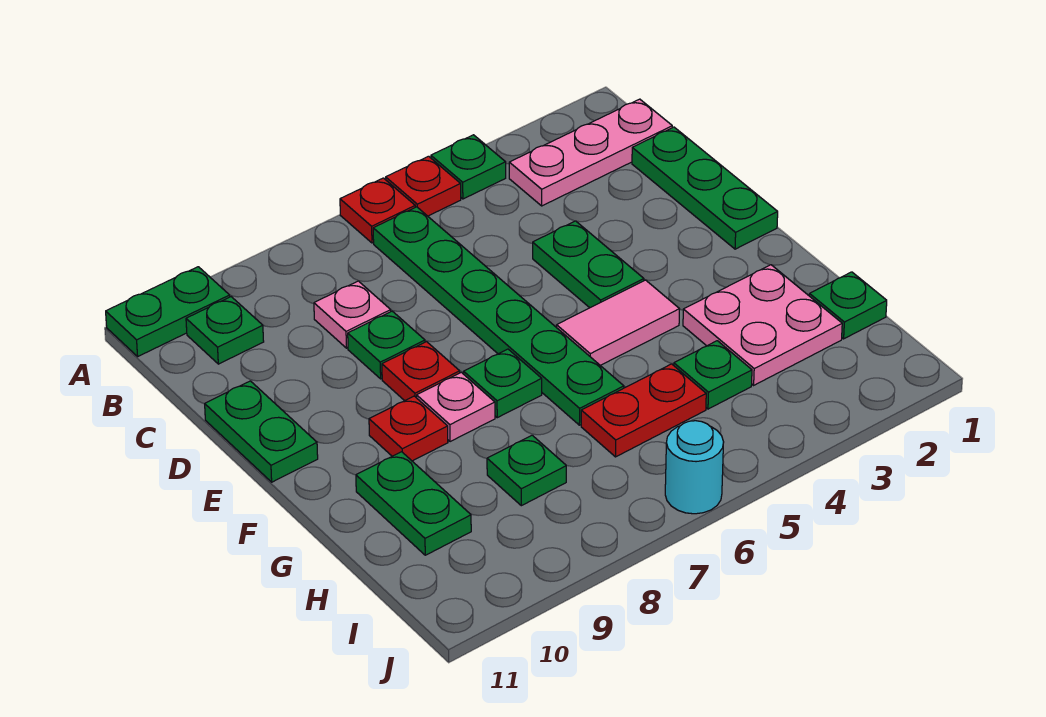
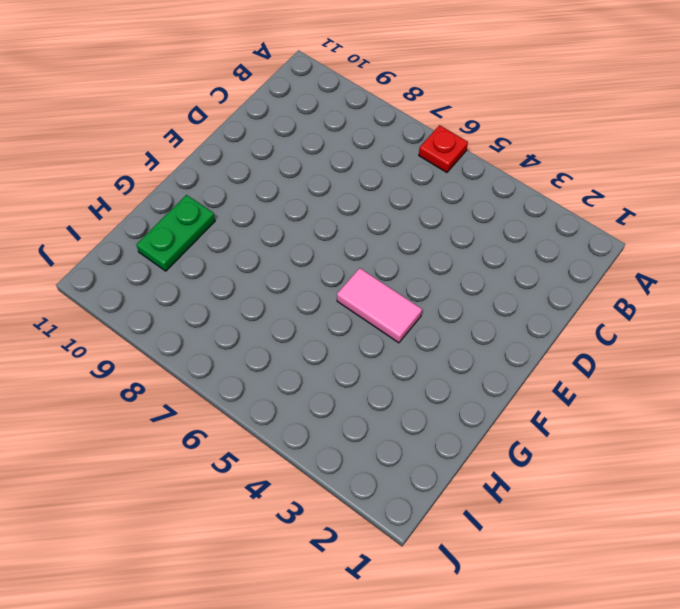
none -> green plate A4 level 1
none -> red plate A5 level 1
none -> green plate A10:A11 level 1

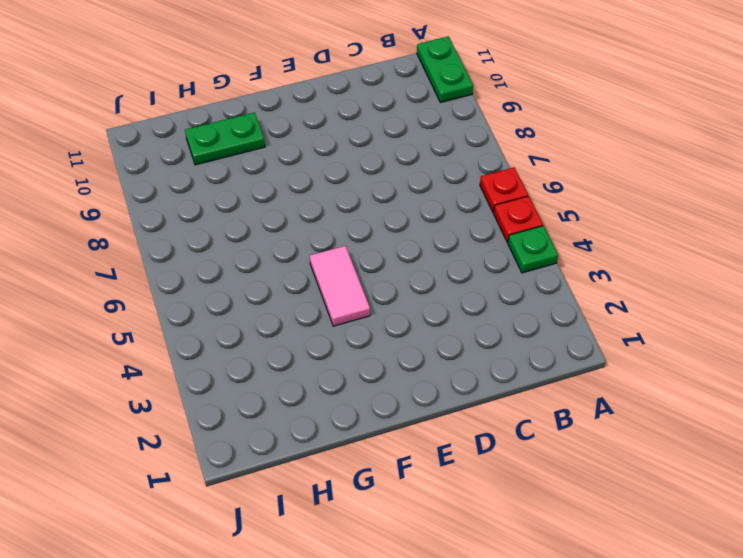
none -> pink plate B1:B3 level 1
none -> green plate B6:G6 level 1
none -> green plate B10 level 1

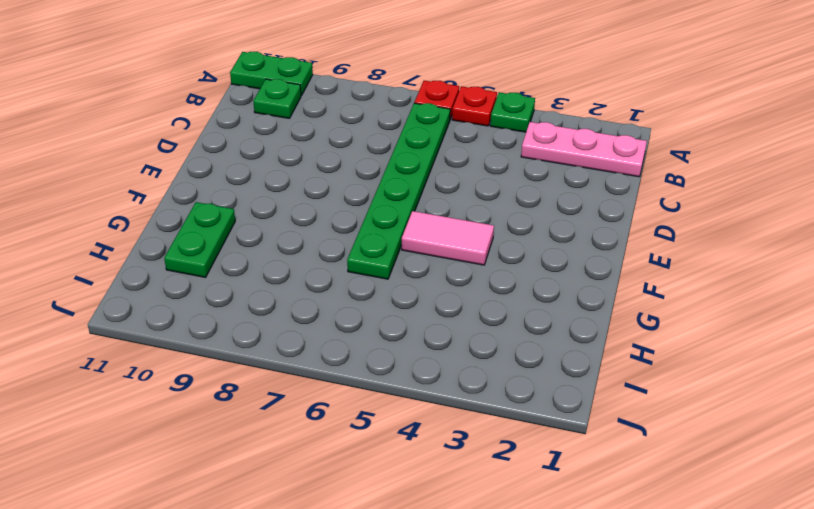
none -> green plate C1:E1 level 1
none -> pink plate C8 level 1
none -> green plate D4:E4 level 1

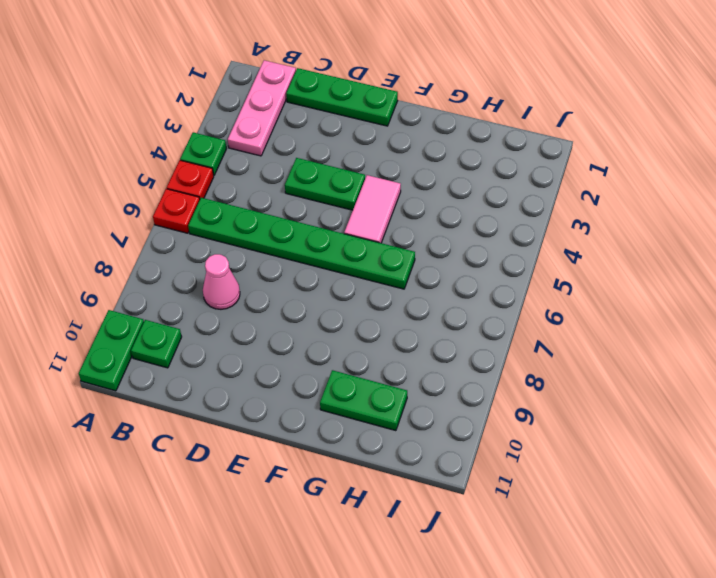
pink cone C8 level 1 -> pink plate C8 level 1
none -> green plate D8 level 1
none -> green plate D11:E11 level 1
none -> red plate E8 level 1

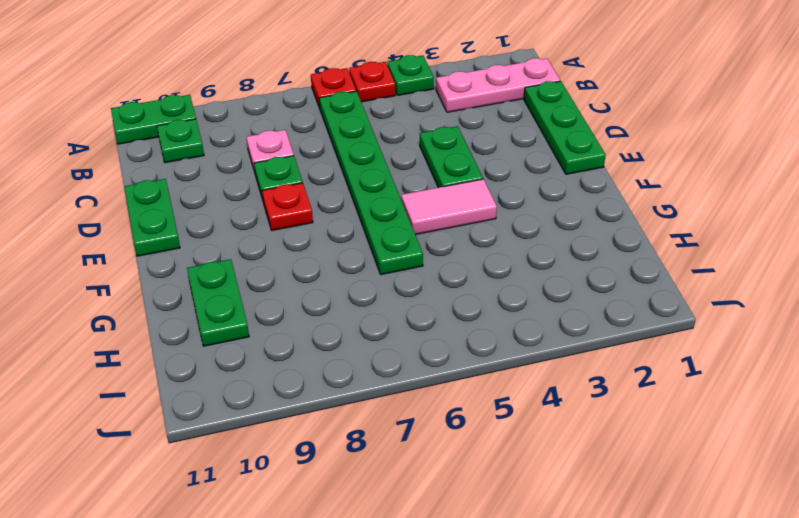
none -> green plate F7 level 1
none -> pink plate F8 level 1
none -> red plate F9 level 1

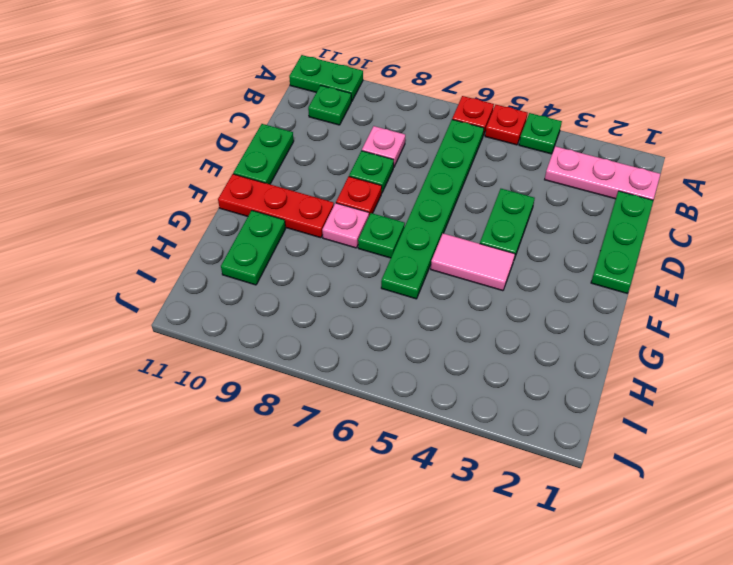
red plate F9:F11 level 1 -> red plate F9 level 1
none -> pink plate G2:H3 level 1
none -> green plate H1 level 1
none -> green plate H4 level 1

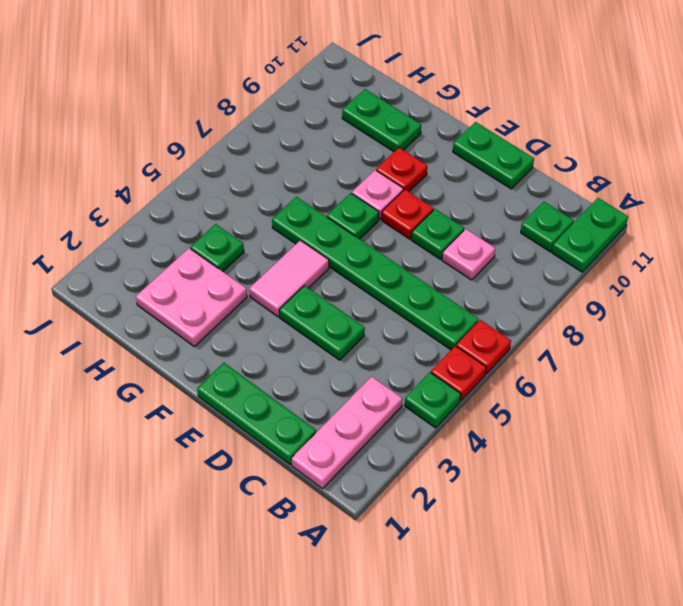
none -> green plate H1 level 1
none -> red plate H5:H6 level 1
none -> green plate H8 level 1

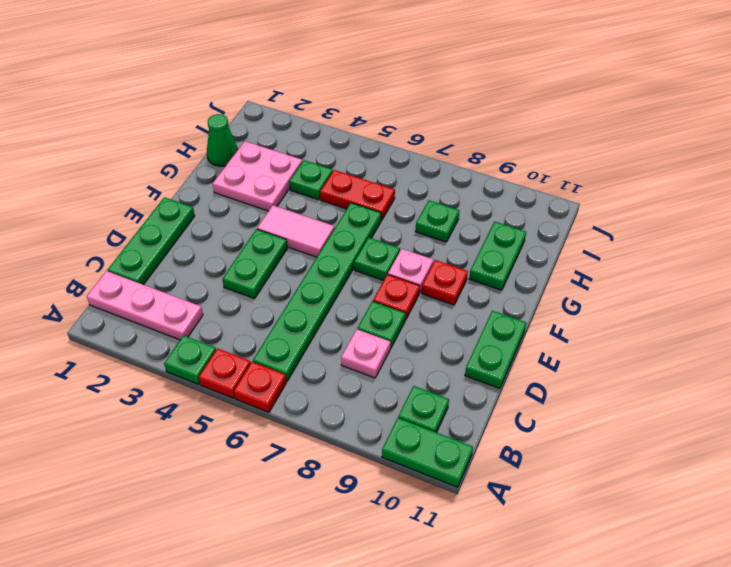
green cone H1 level 1 -> green plate H1 level 1
none -> cyan round brick J6 level 1

